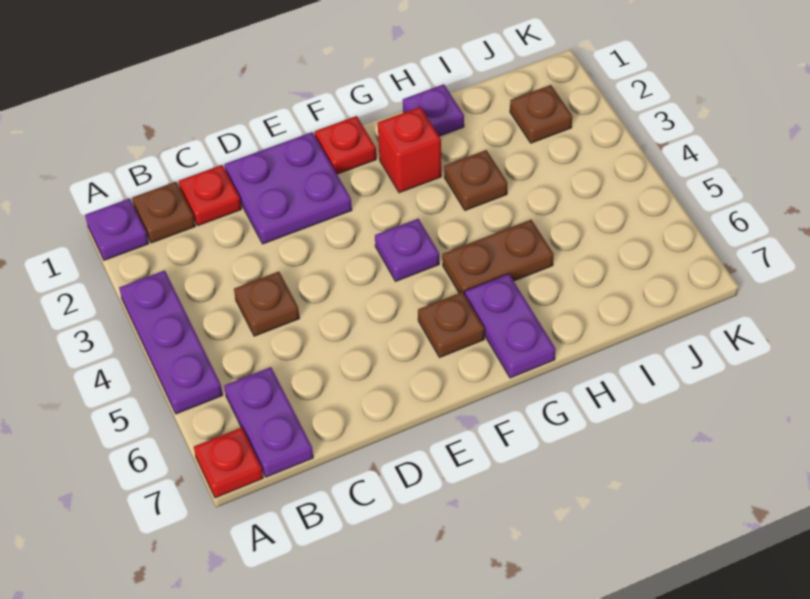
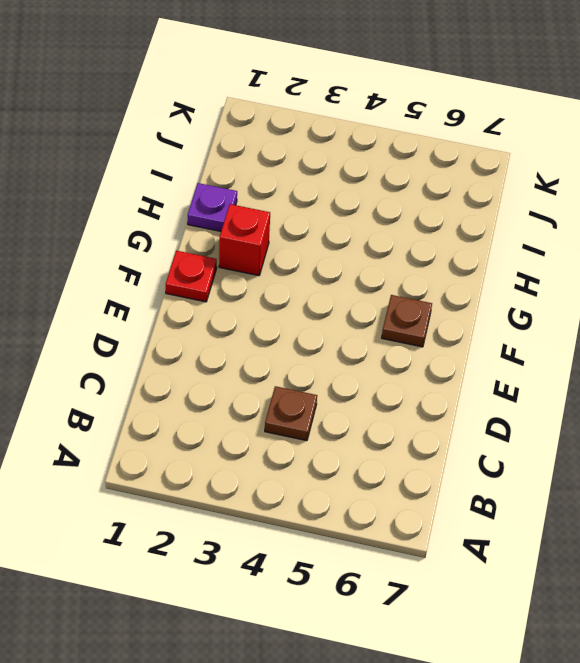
none -> purple plate A1 level 1
none -> purple plate A3:A5 level 1
none -> red plate A7 level 1

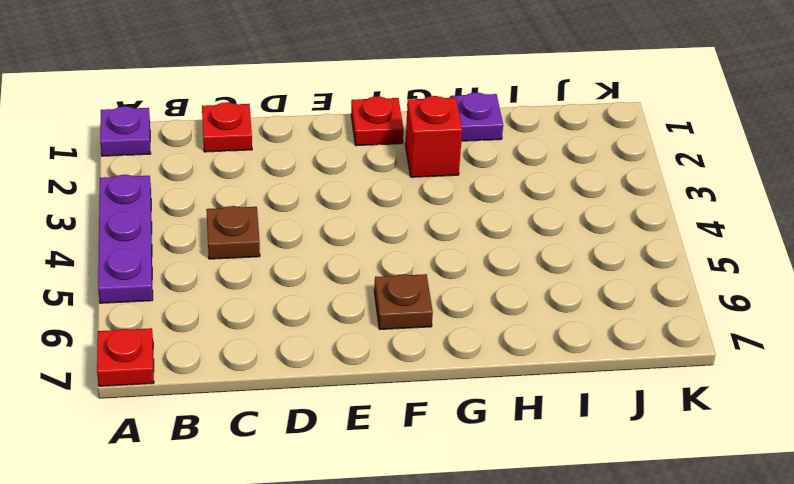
none -> brown plate B1 level 1
none -> purple plate B6:B7 level 1
none -> purple plate D1:E2 level 1

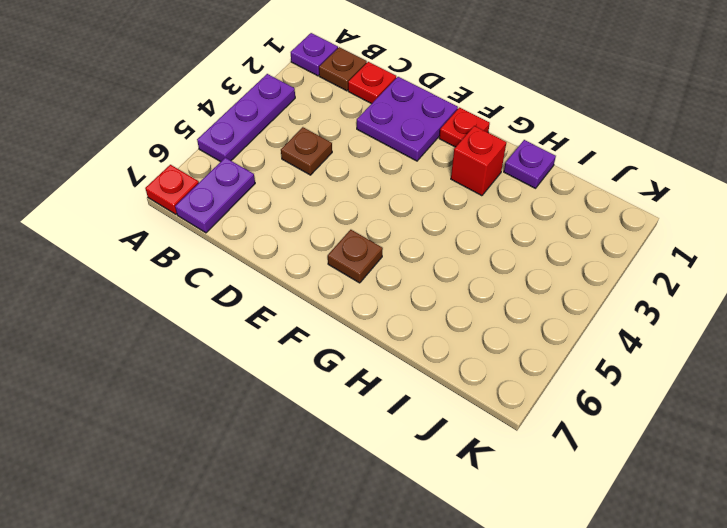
none -> purple plate F4 level 1
none -> brown plate G5:H5 level 1
none -> purple plate G6:G7 level 1

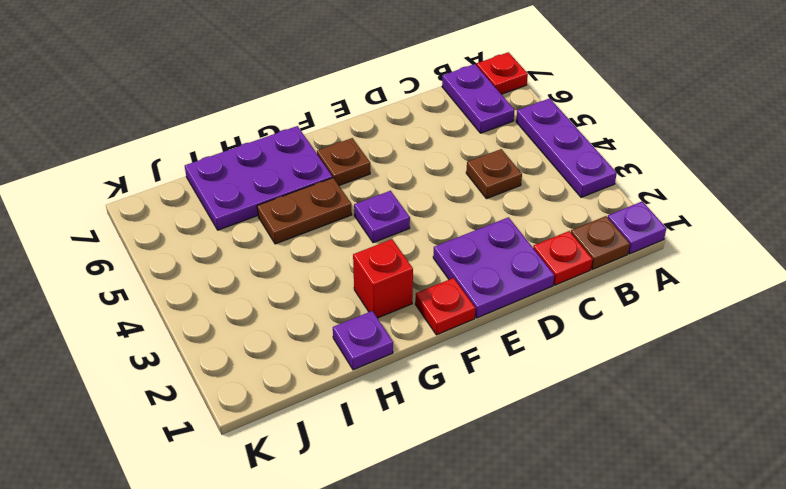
purple plate G6:I7 level 1 -> purple plate G6:G7 level 1
none -> brown plate H3 level 1
none -> brown plate J2 level 1

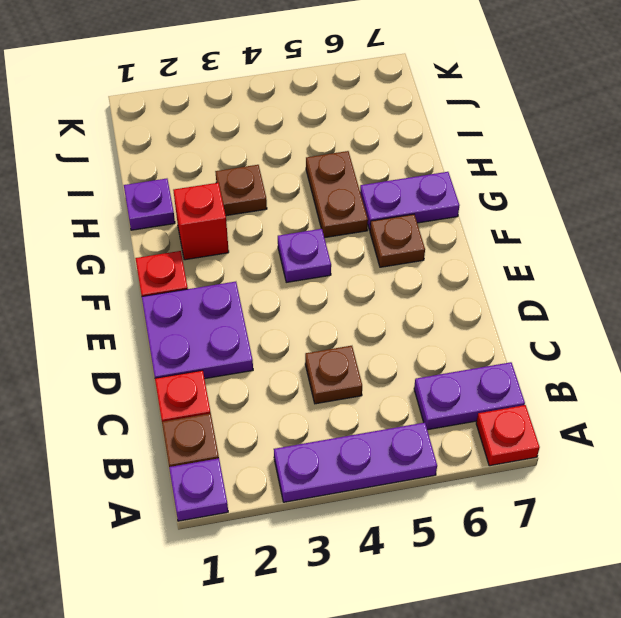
none -> brown plate J2 level 1

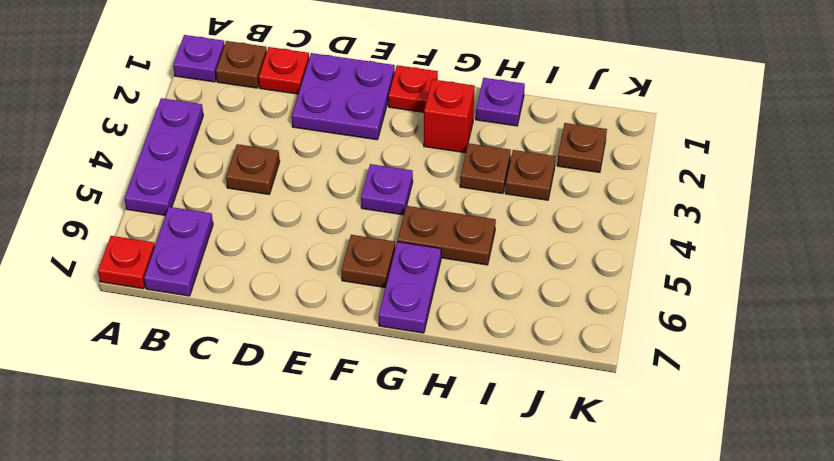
brown plate I3 level 1 -> none

